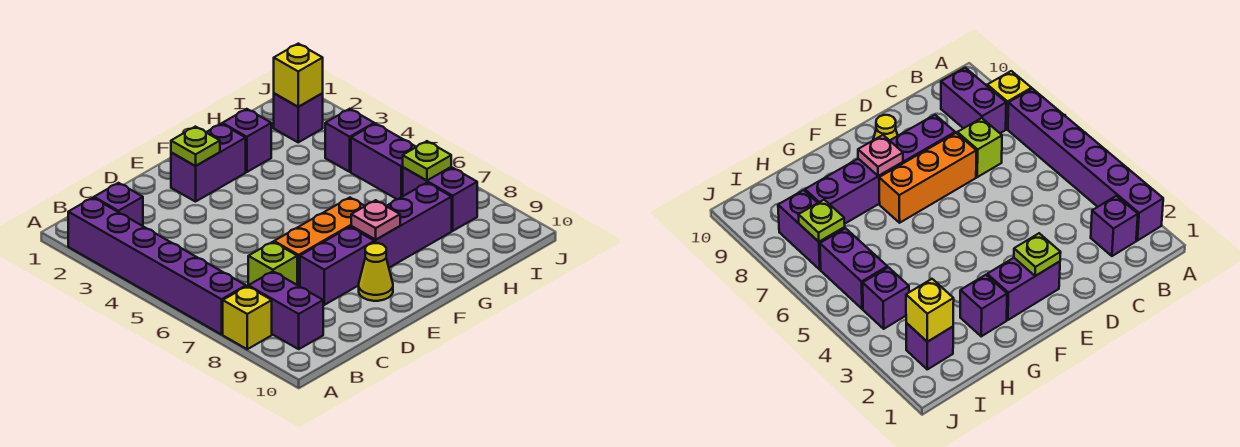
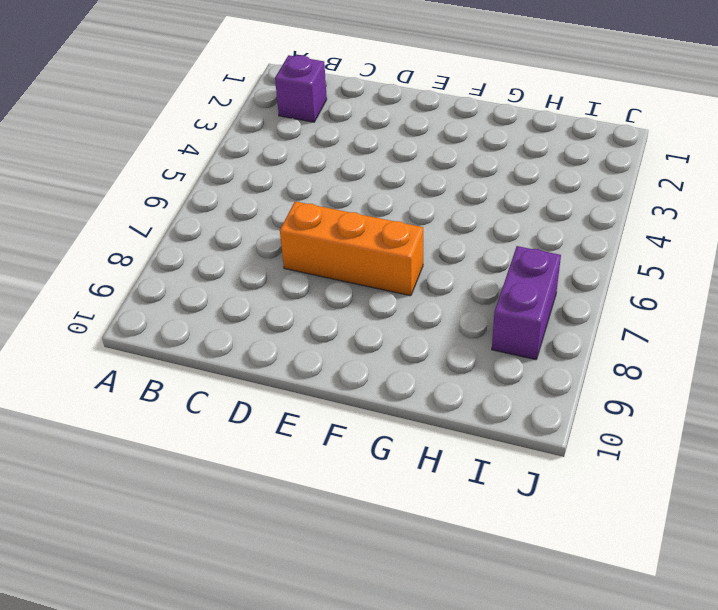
none -> purple brick A2:A7 level 1
none -> yellow brick A8 level 1
none -> purple brick B8:B9 level 1

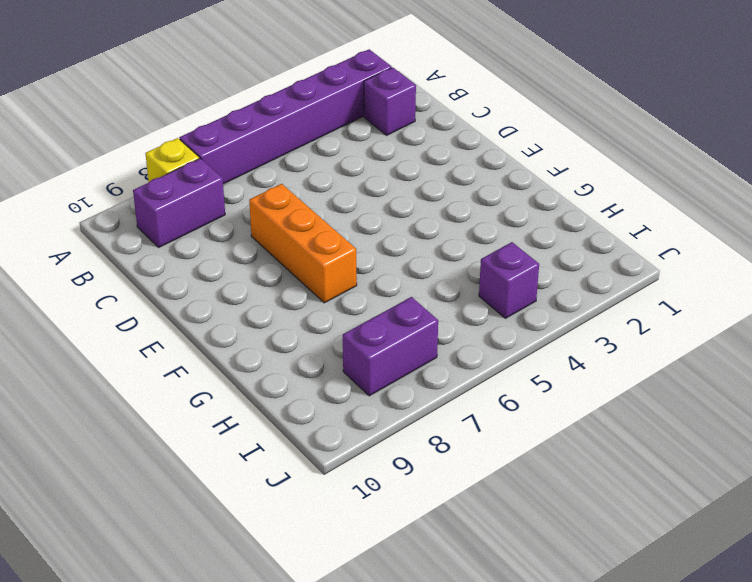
none -> lime brick C7 level 1
none -> purple brick D8:E8 level 1
none -> purple brick E2:F2 level 1

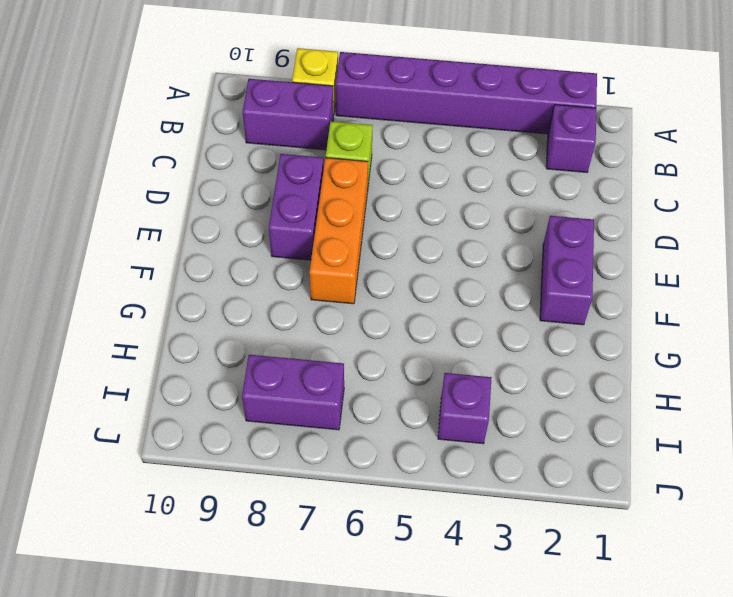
none -> yellow cone E9 level 1
none -> purple brick F8:H8 level 1
none -> purple brick G2 level 1

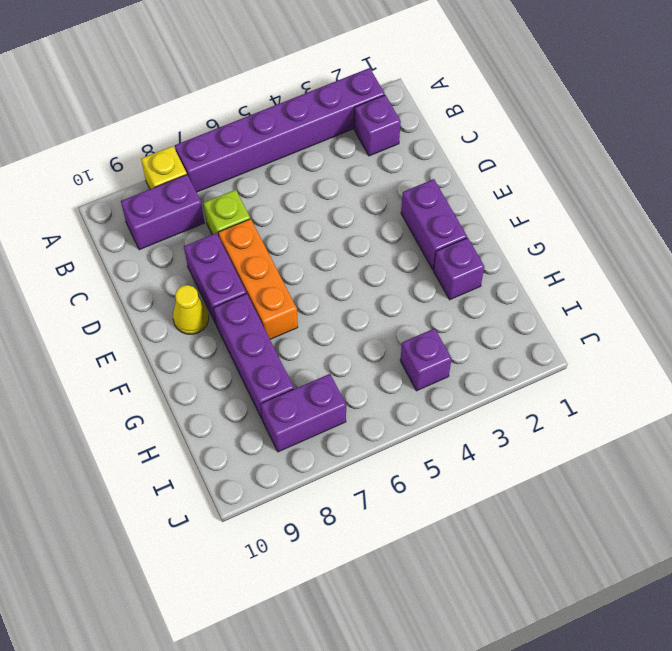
none -> purple brick I2 level 1
none -> purple brick I5:I6 level 1
none -> lime plate E2 level 2

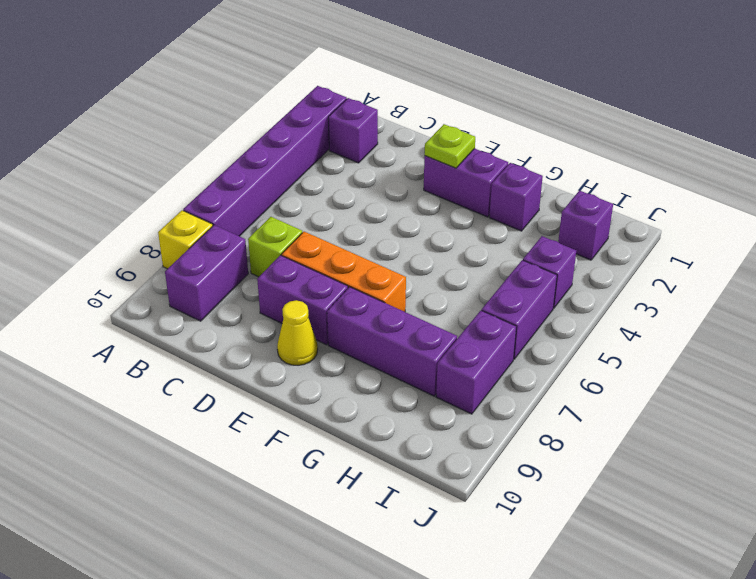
none -> pink plate F8 level 2
none -> yellow brick I2 level 2
none -> lime plate I7 level 2

